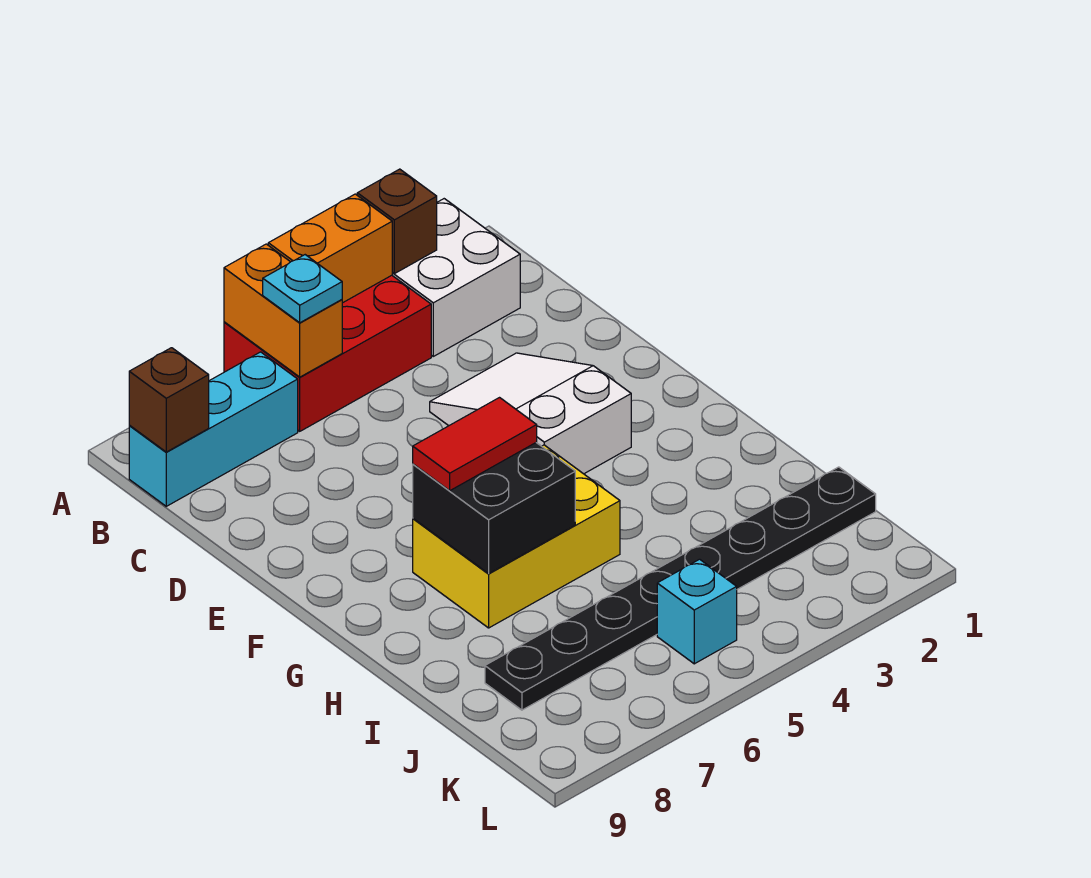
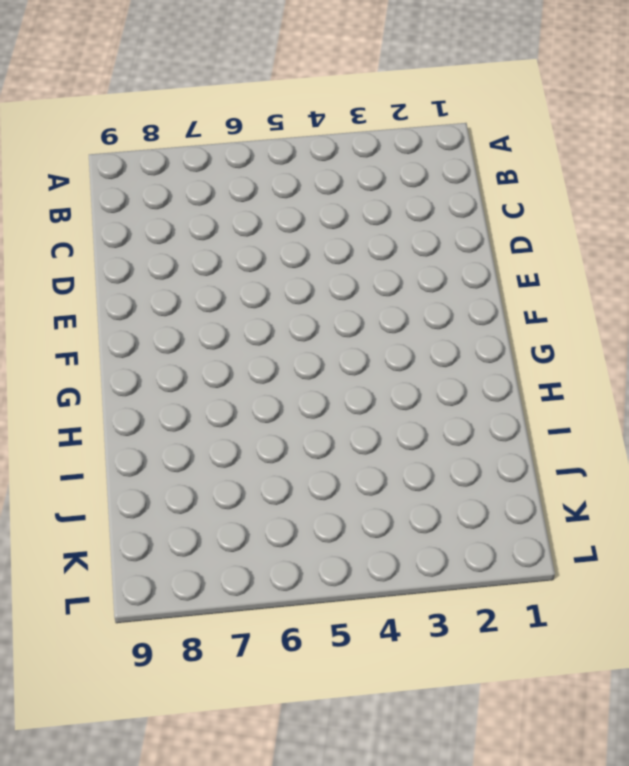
none -> white brick A2:B3 level 1
none -> red brick A4:B6 level 1
none -> cyan brick B7:B9 level 1

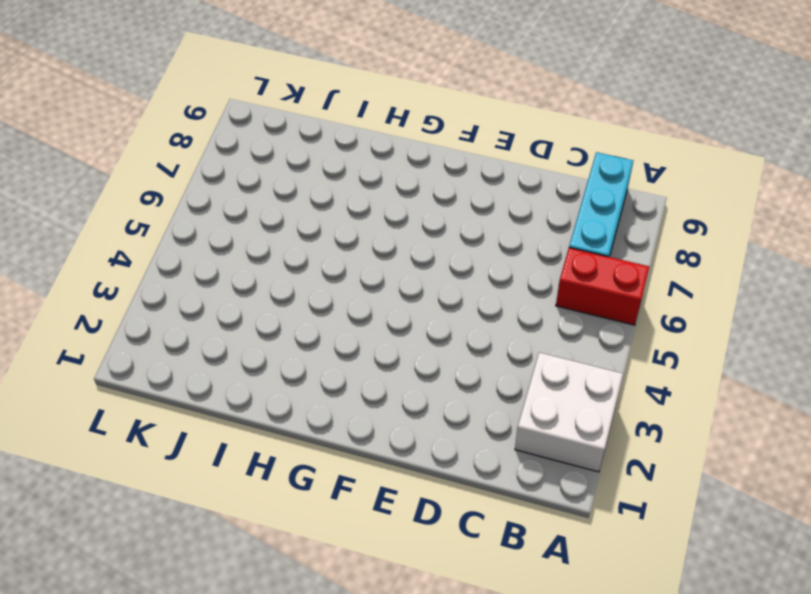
red brick A6:B6 level 1 -> red brick A4:B6 level 1
none -> white slope D3:F4 level 1 top F
none -> yellow brick G5:H7 level 1
none -> black plate J1:J8 level 1

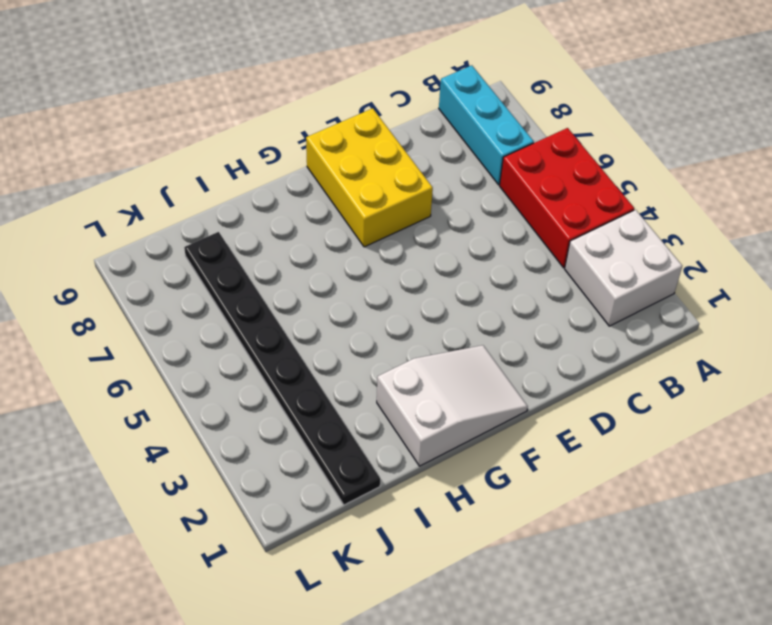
yellow brick E7:F9 level 1 -> yellow brick G5:H7 level 1
white slope F1:H2 level 1 top H -> white slope D3:F4 level 1 top F
none -> cyan brick K5 level 1
none -> brown brick A3 level 2
none -> orange brick A4:A5 level 2

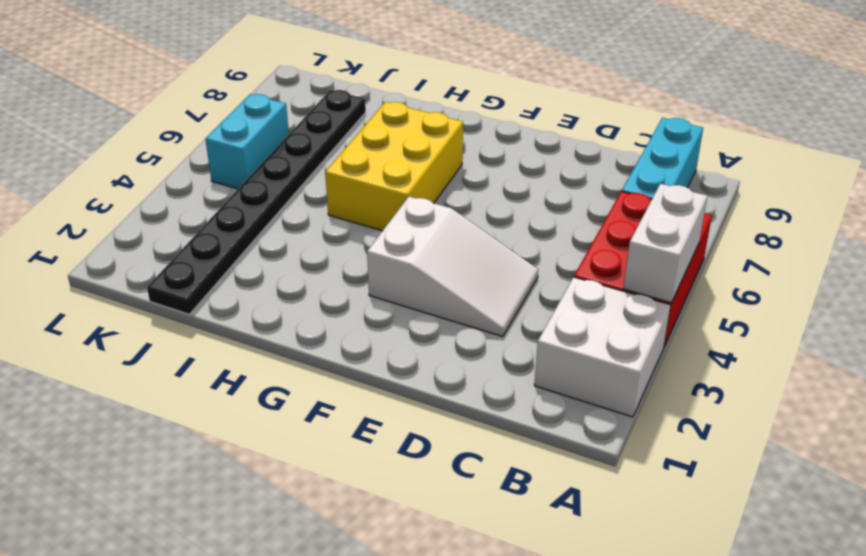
white brick A4:A5 level 2 -> orange brick A4:A5 level 2
cyan brick K5:K6 level 1 -> cyan brick K5 level 1
none -> brown brick A3 level 2
none -> orange brick A6:B6 level 2
none -> brown brick B9 level 2

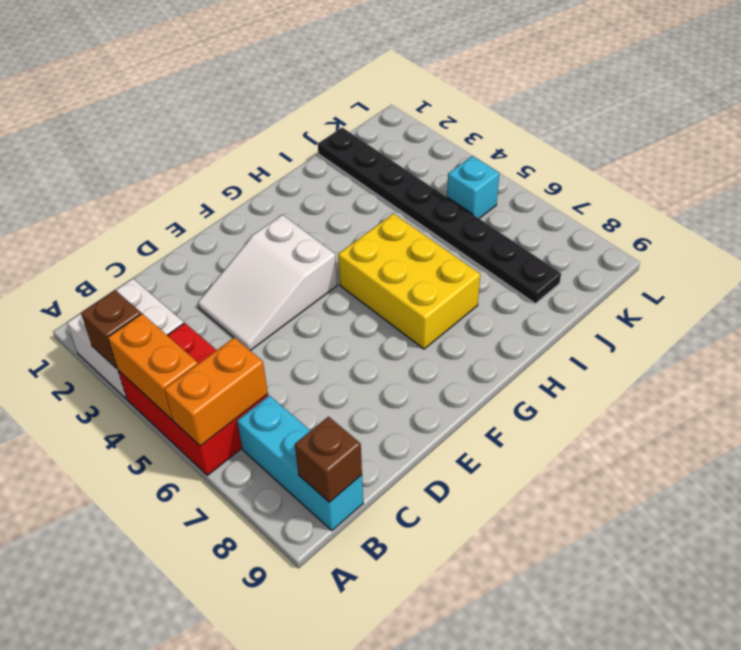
none -> black brick G6:H7 level 2
none -> cyan plate B6 level 3
none -> red tile G6:G7 level 3

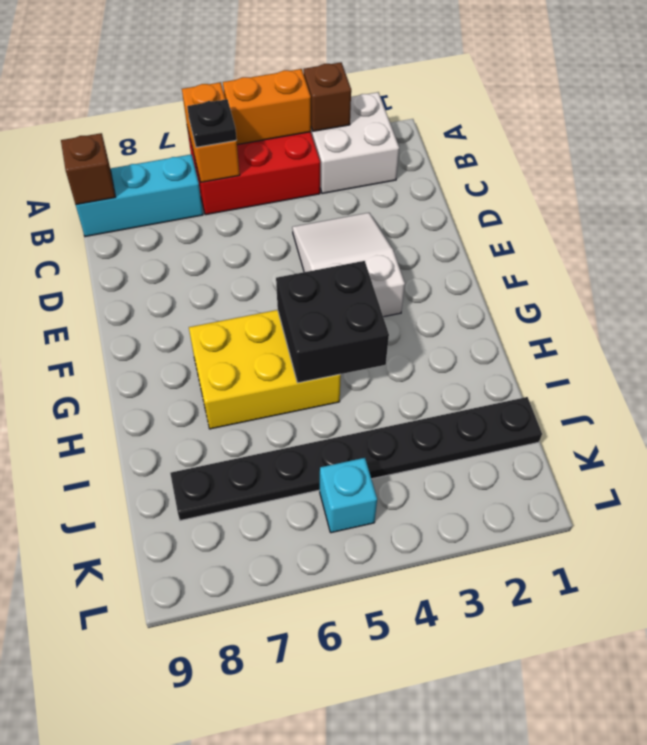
black plate B6 level 3 -> cyan plate B6 level 3
black brick G4:H5 level 2 -> black brick G6:H7 level 2
none -> red tile G6:G7 level 3

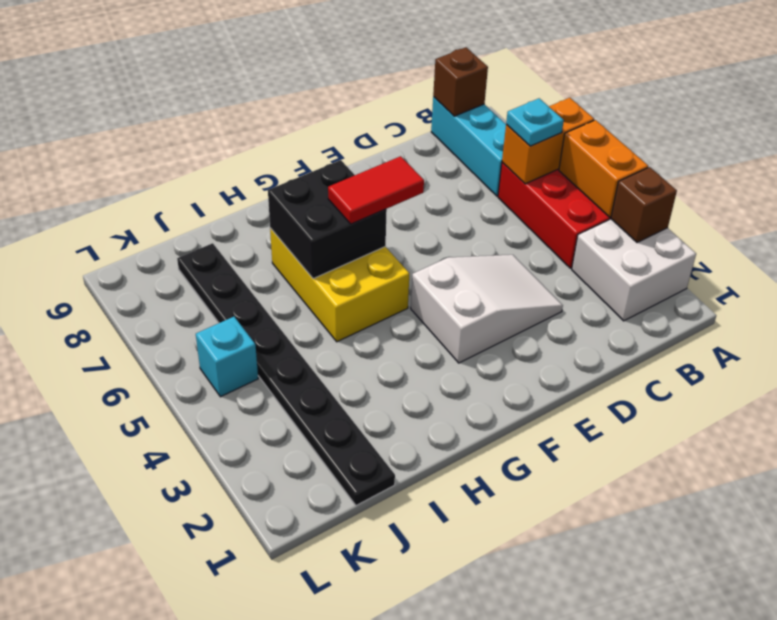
red tile F6:G6 level 3 -> red tile G6:G7 level 3

